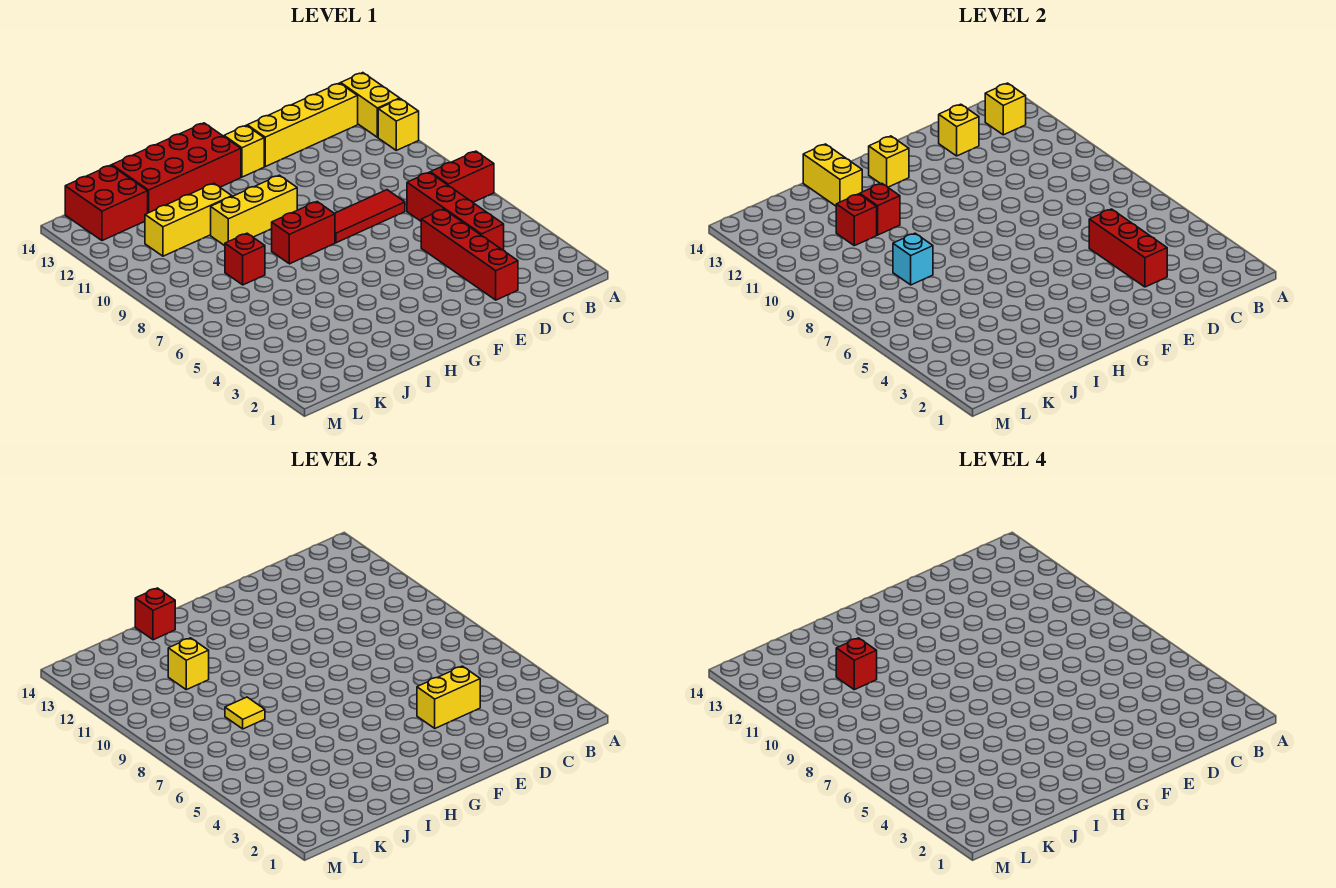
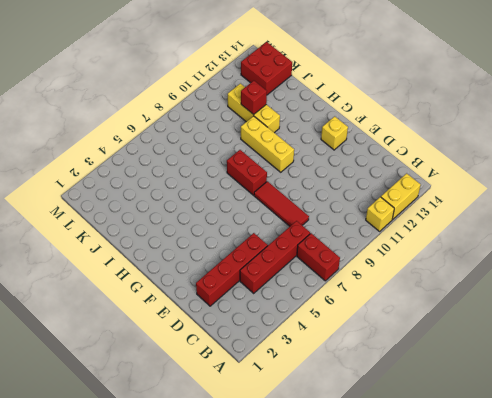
none -> yellow brick B13:E13 level 1
none -> red brick G13:J14 level 1
none -> red brick J8 level 1

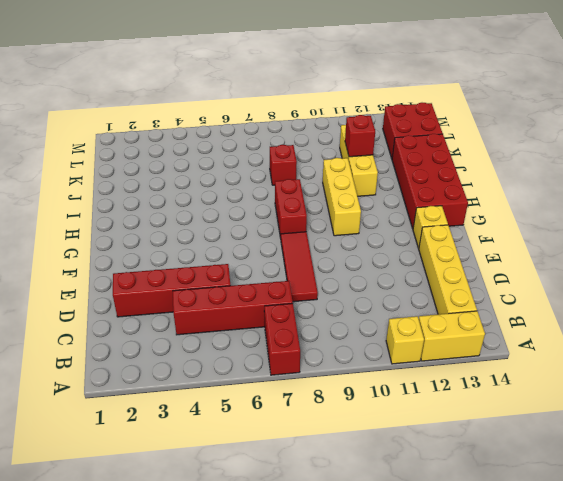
none -> yellow brick B13 level 2
none -> red brick D3:D5 level 2
none -> yellow brick D13 level 2

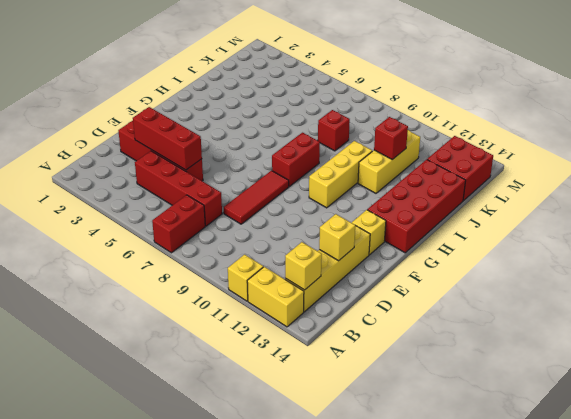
none -> yellow brick G13 level 2
none -> red brick I11 level 2
none -> yellow brick I13:I14 level 2

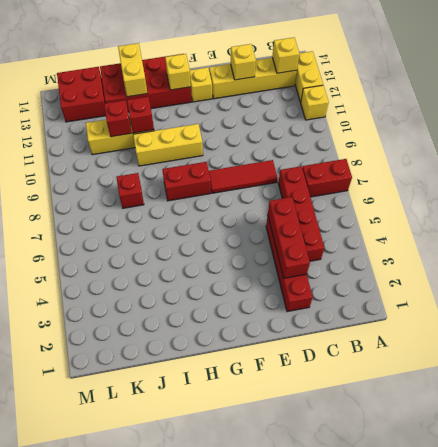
none -> cyan brick J8 level 2
none -> yellow brick D4:E4 level 3
none -> red brick I14 level 3

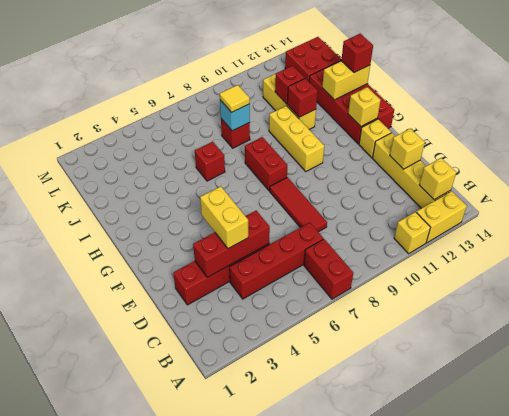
red brick I6 level 1 -> red brick J11 level 4
none -> yellow brick J11 level 3

